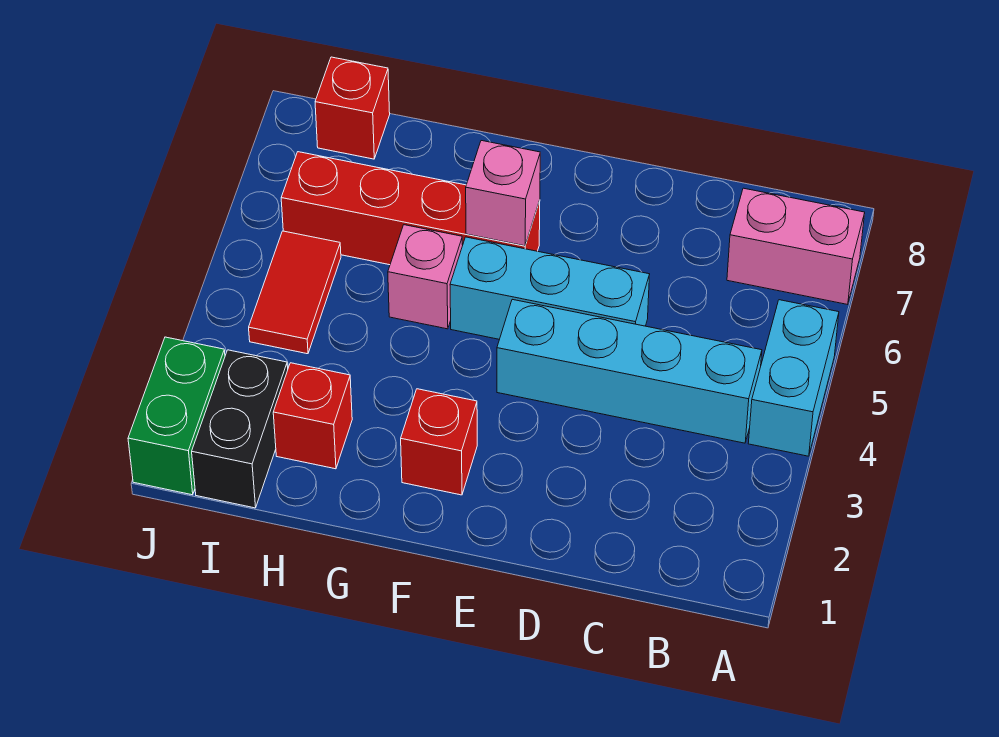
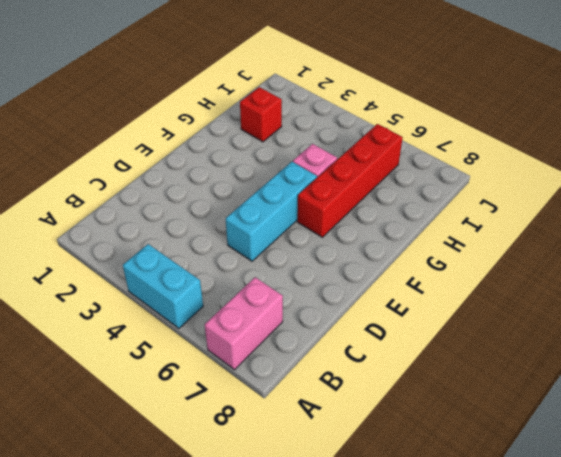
none -> cyan brick B4:E4 level 1
none -> red brick F2 level 1
none -> black brick I1:I2 level 1

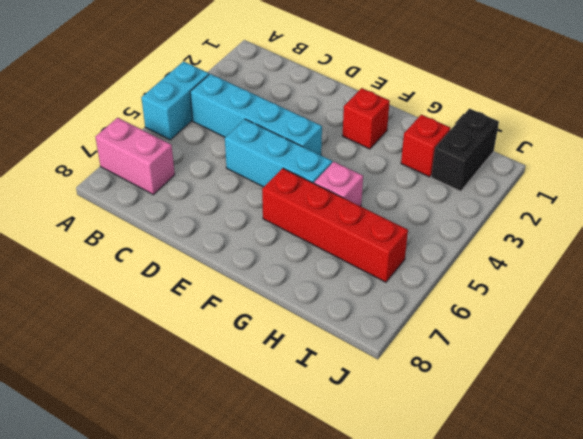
none -> red tile I4:I5 level 1
none -> red brick I8 level 1
none -> green brick J1:J2 level 1

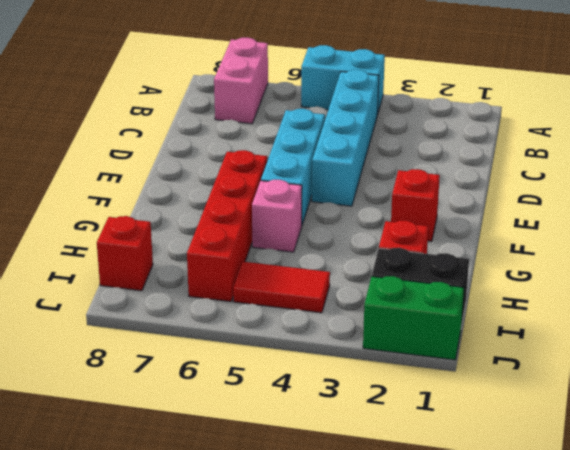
none -> pink brick F6 level 2

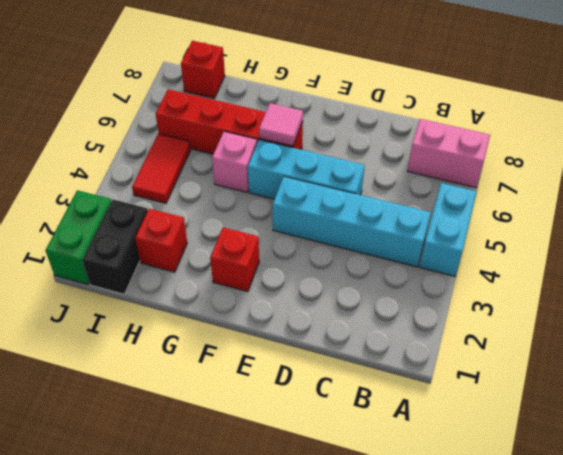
pink tile F6 level 2 -> pink brick F6 level 2

